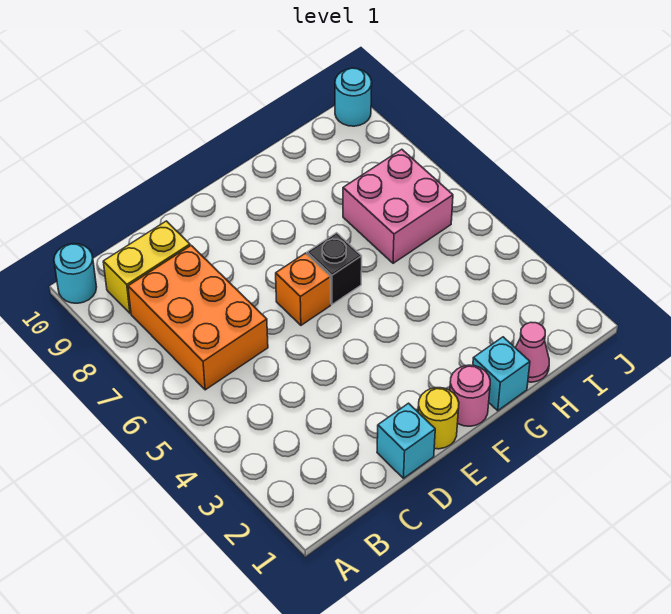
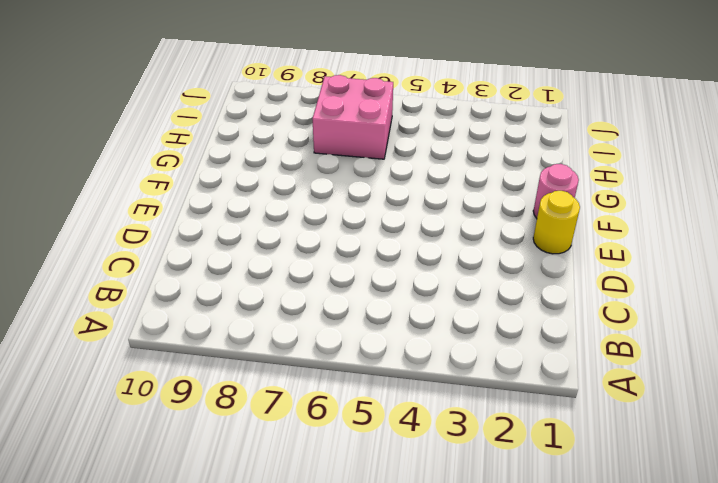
none -> cyan round brick A10 level 1
none -> orange brick B6:C8 level 1
none -> yellow brick B9:C9 level 1

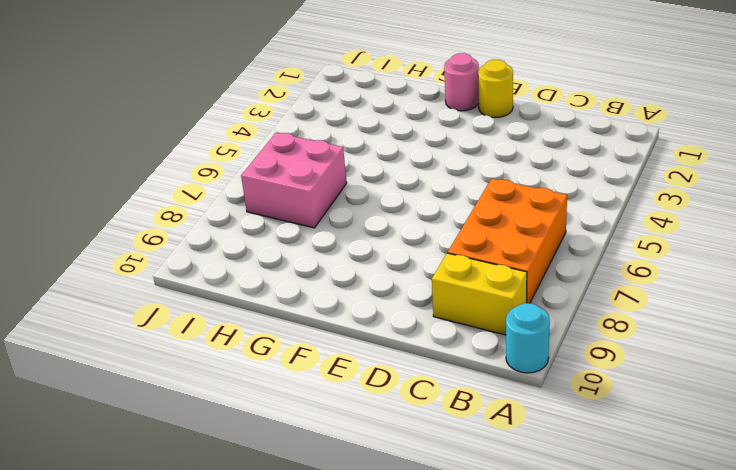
none -> cyan brick D1 level 1
none -> orange brick E6 level 1
none -> black brick F6 level 1

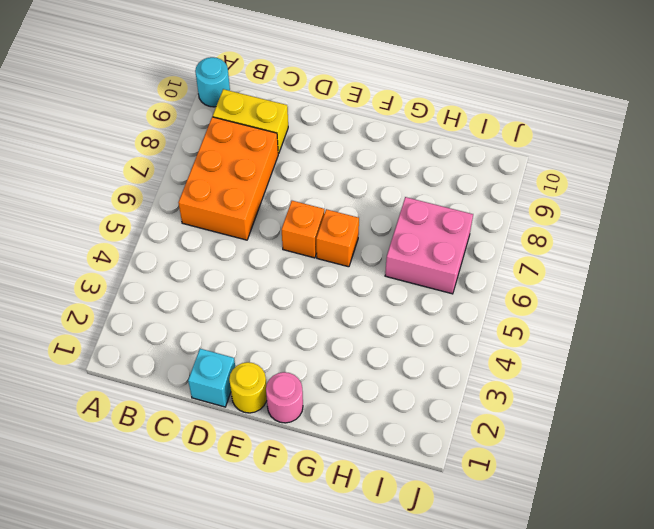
orange brick F6 level 1 -> black brick F6 level 1
none -> cyan brick G1 level 1
none -> pink cone H1 level 1
none -> cyan round brick J10 level 1

